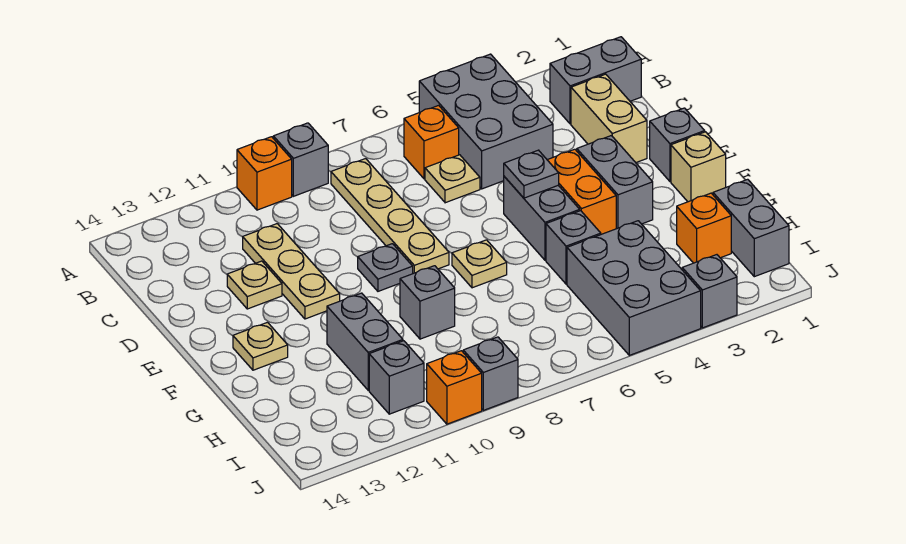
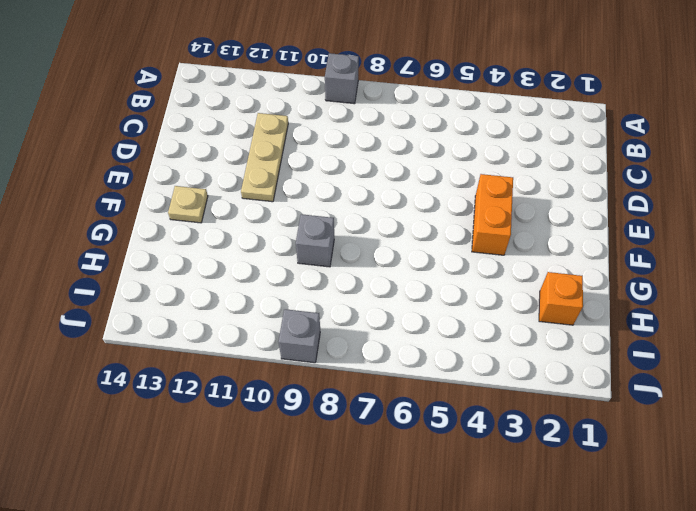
none -> grey brick A4:C5 level 1
none -> orange brick A10 level 1
none -> grey brick B1:B2 level 1

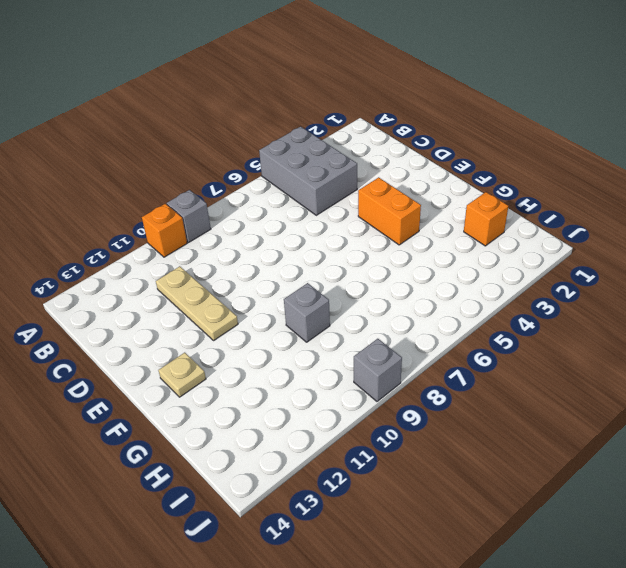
none -> grey brick B1:B2 level 1
none -> orange brick B6 level 1
none -> tan plate B8:E8 level 1

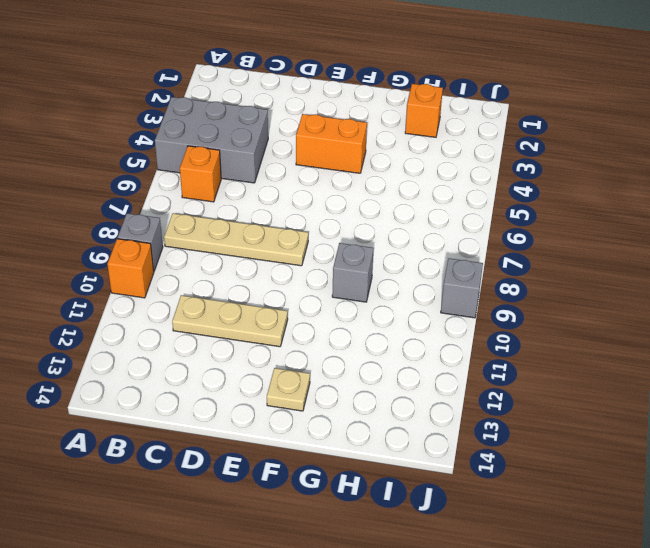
none -> grey brick B1:B2 level 1
none -> tan brick C2:D2 level 1
none -> tan plate C6 level 1

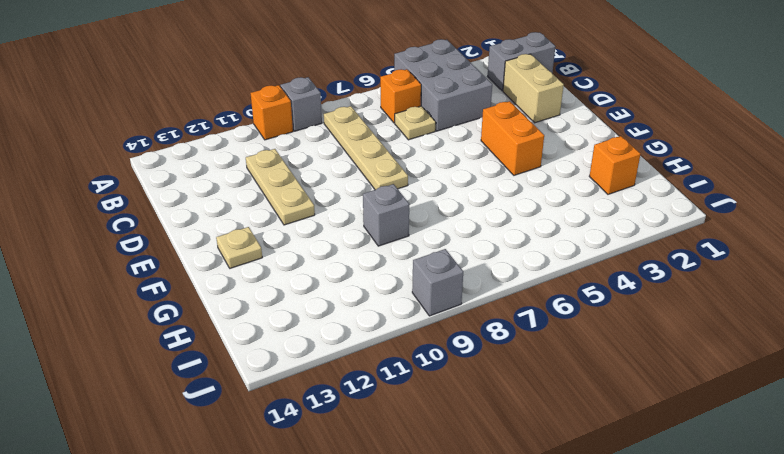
none -> tan plate D12 level 1
none -> grey brick E1 level 1
none -> grey brick E3:F3 level 1

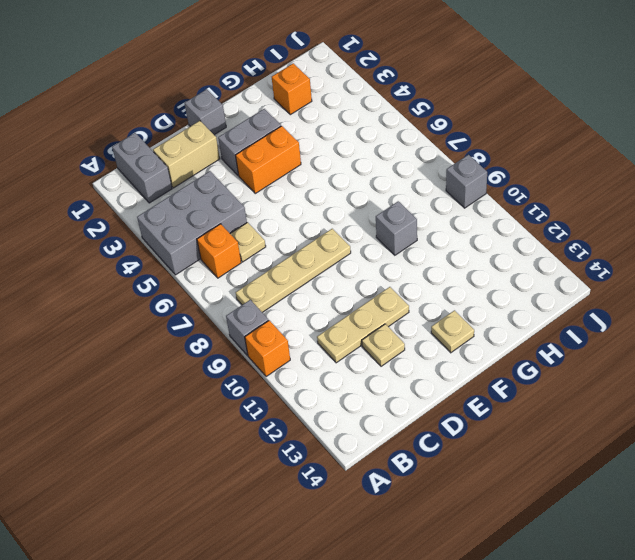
none -> grey brick E5:F5 level 1
none -> grey plate E9 level 1
none -> tan brick F1 level 1

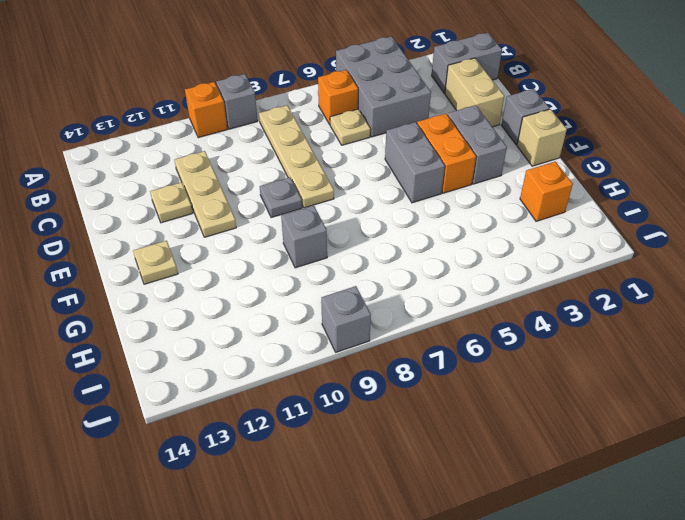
none -> tan plate F7 level 1
none -> grey brick G5 level 1
none -> grey brick G11:H11 level 1

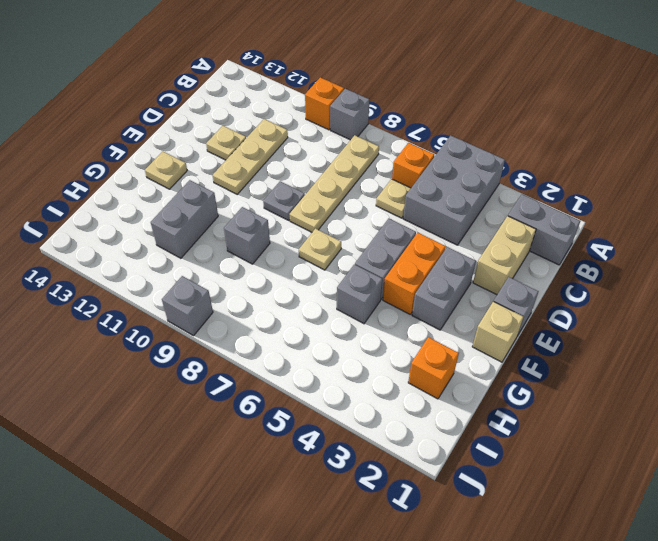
none -> grey brick H1:I1 level 1
none -> grey brick H4:J5 level 1
none -> grey brick I11 level 1

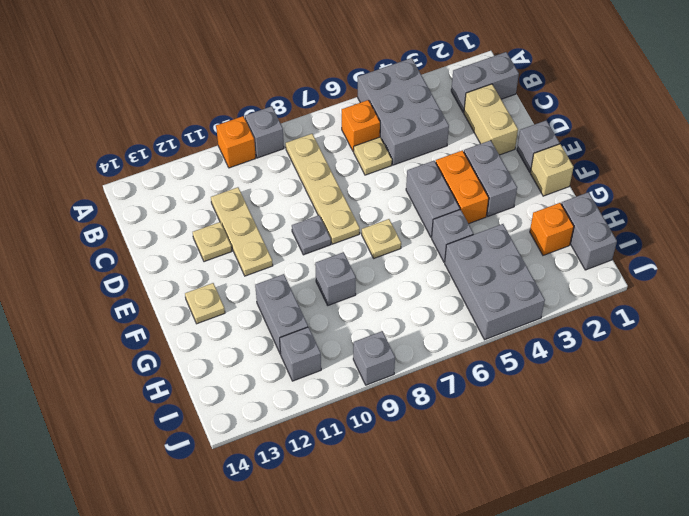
none -> grey brick J3 level 1
none -> orange brick J10 level 1
none -> grey plate E5 level 2

